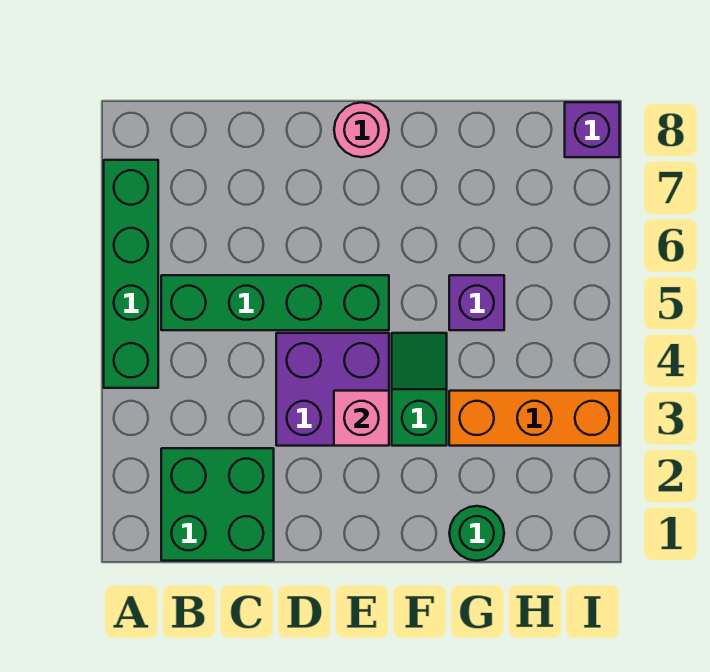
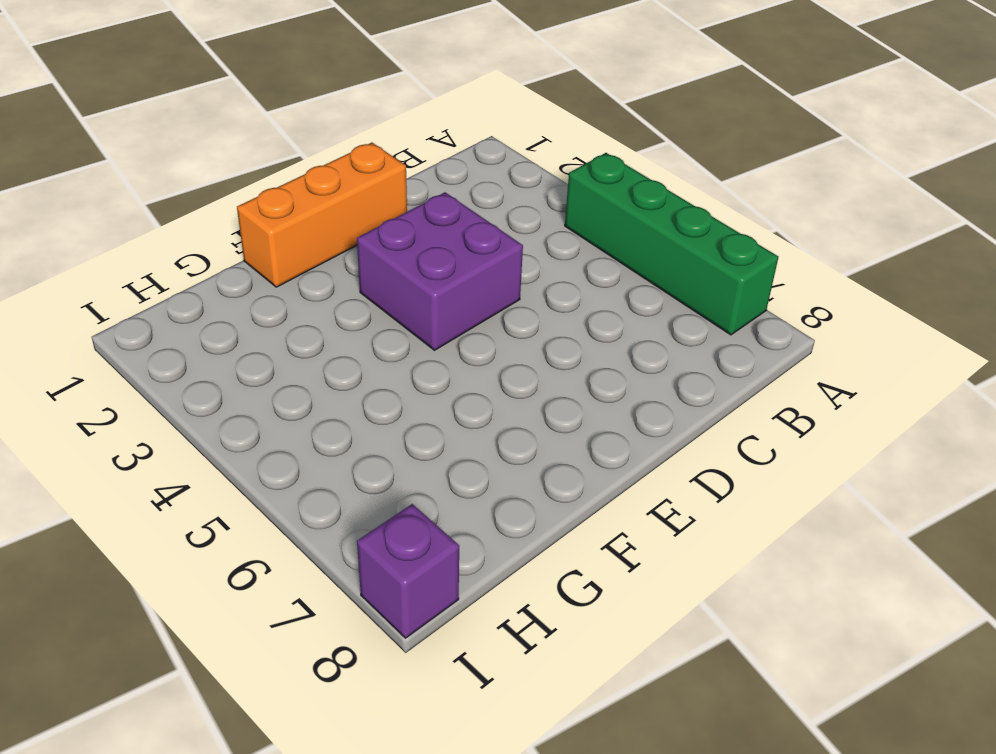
orange brick D1:F1 level 1 -> orange brick G3:I3 level 1
none -> green brick B1:C2 level 1
none -> green brick B5:E5 level 1

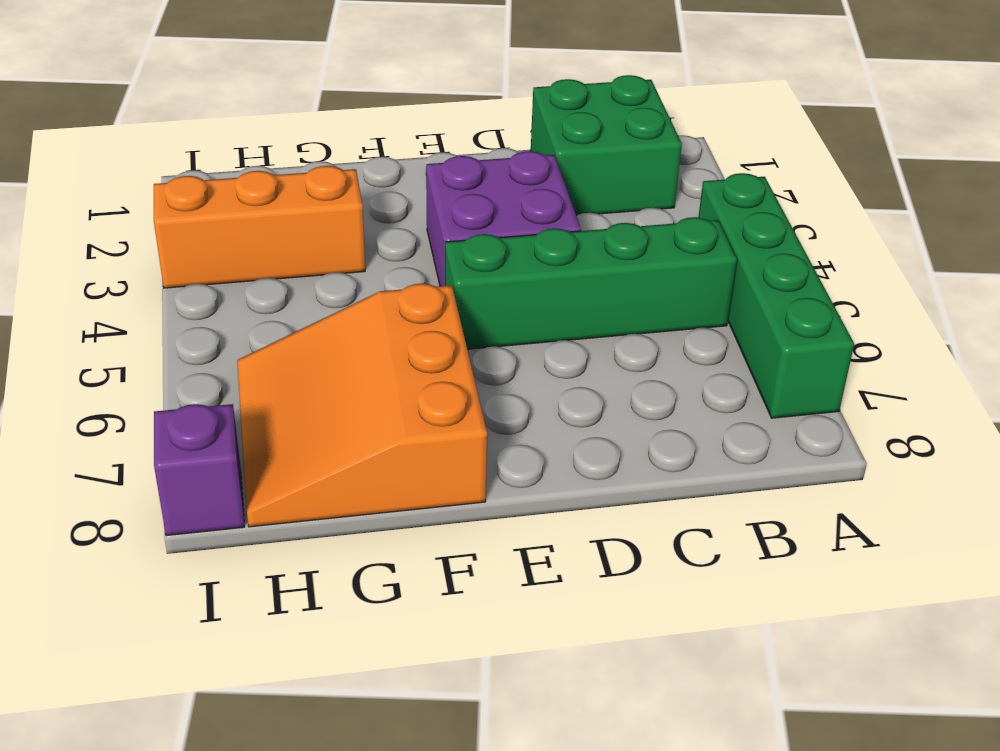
orange slope F6:H8 level 1 top F -> none
none -> pink round brick E8 level 1
none -> green slope F3:F4 level 1 top 3

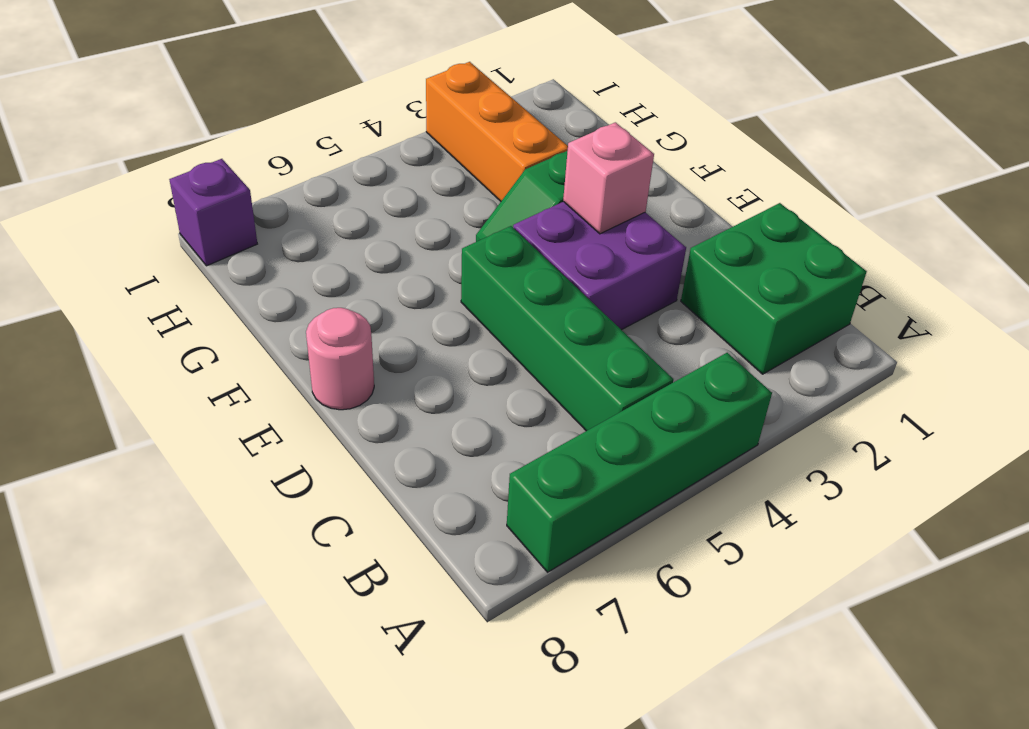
none -> green round brick G1 level 1
none -> purple brick G5 level 1

